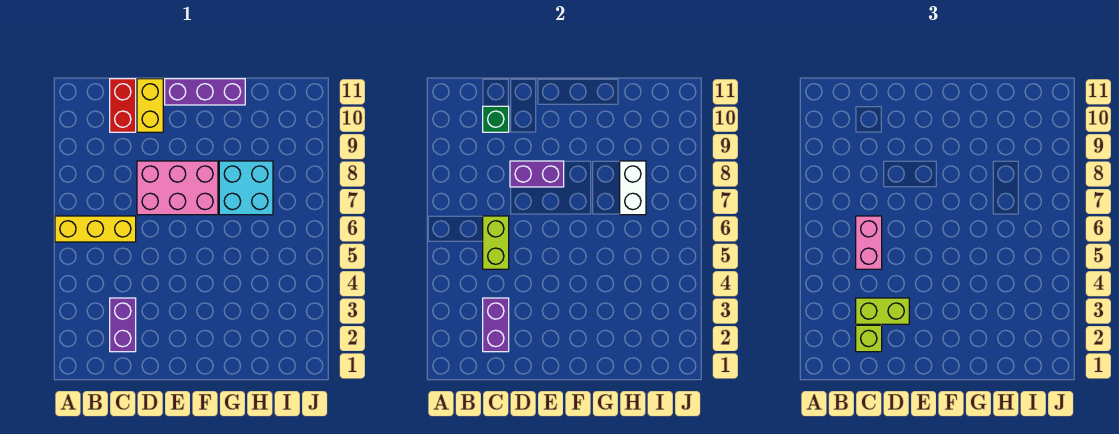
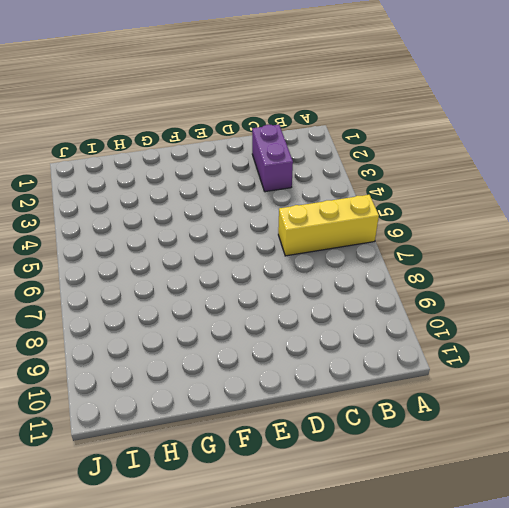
none -> red brick C10:C11 level 1
none -> pink brick D7:F8 level 1
none -> yellow brick D10:D11 level 1

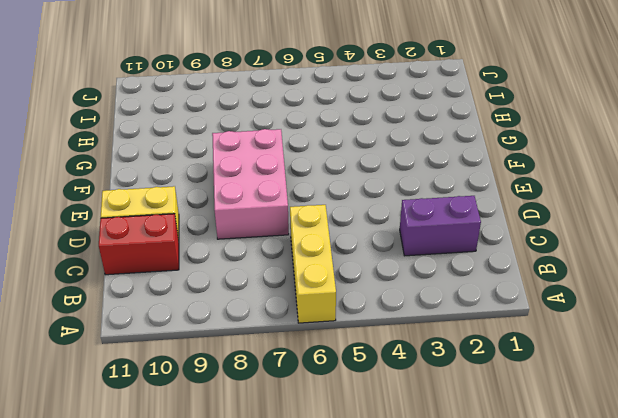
none -> purple brick E11:G11 level 1
none -> cyan brick G7:H8 level 1
none -> purple brick C2:C3 level 2

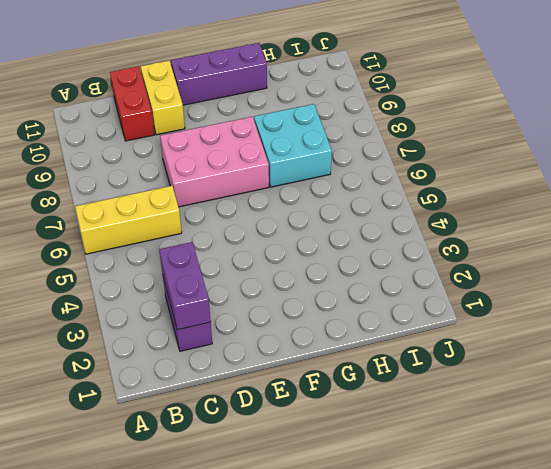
none -> lime brick C5:C6 level 2
none -> green brick C10 level 2
none -> purple brick D8:E8 level 2

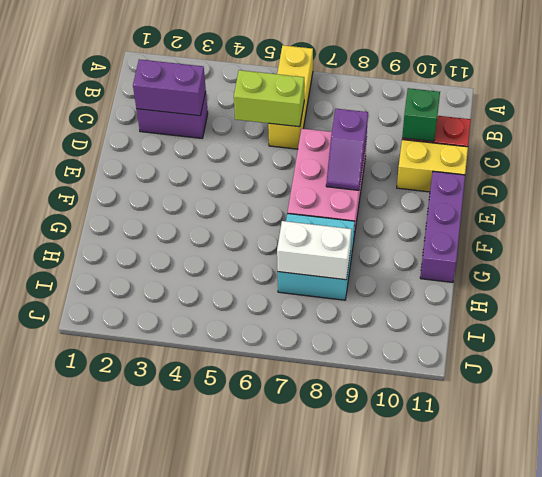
purple slope D8:E8 level 2 top D -> purple brick D8:E8 level 2
none -> lime brick C2 level 3
none -> lime brick C3:D3 level 3
none -> pink brick C5:C6 level 3

